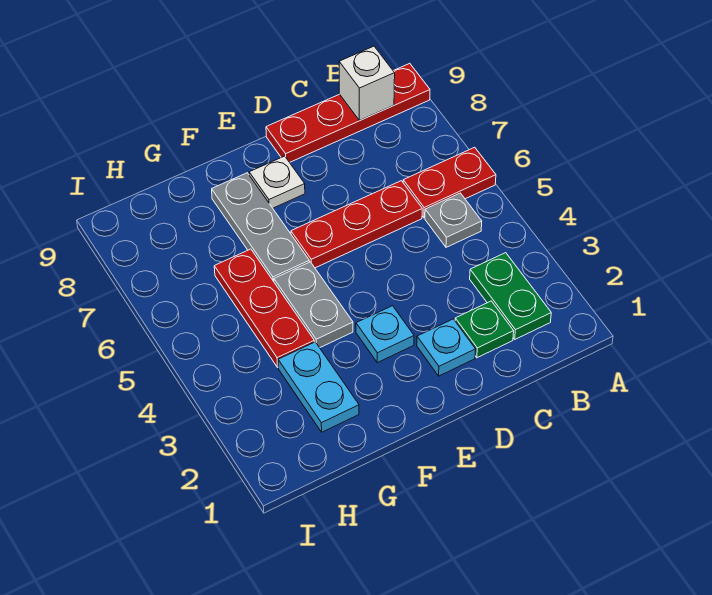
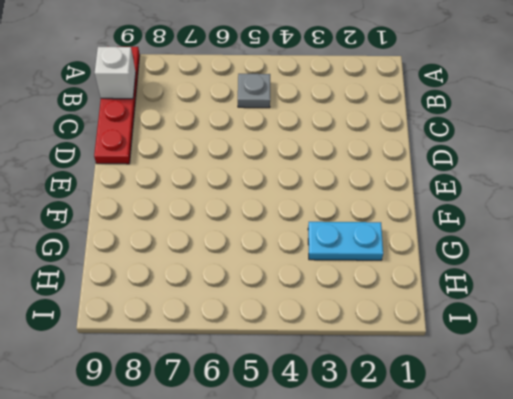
none -> red plate A6:B6 level 1
none -> green plate B2:B3 level 1
none -> green plate C2 level 1

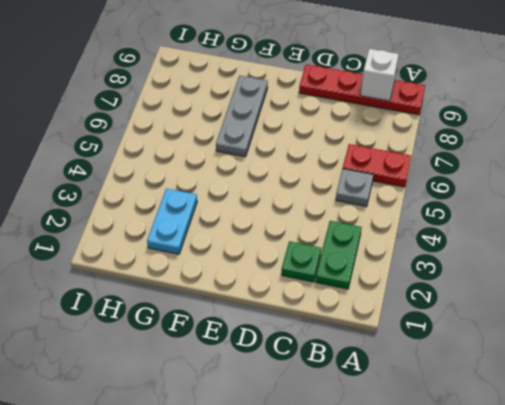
none -> red plate C6:E6 level 1
none -> cyan plate D2 level 1
none -> cyan plate E3 level 1

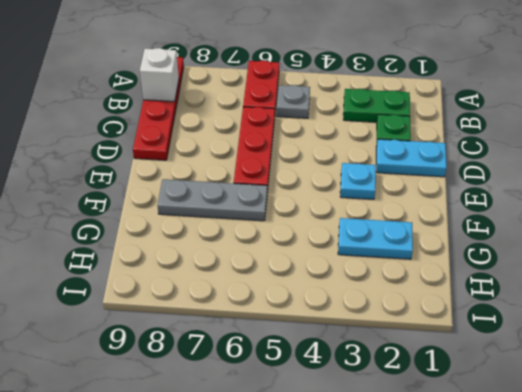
cyan plate D1:D2 level 1 -> cyan plate D2 level 1
none -> white plate E8 level 1
none -> grey plate F4:F5 level 1
none -> red plate G4:G6 level 1

